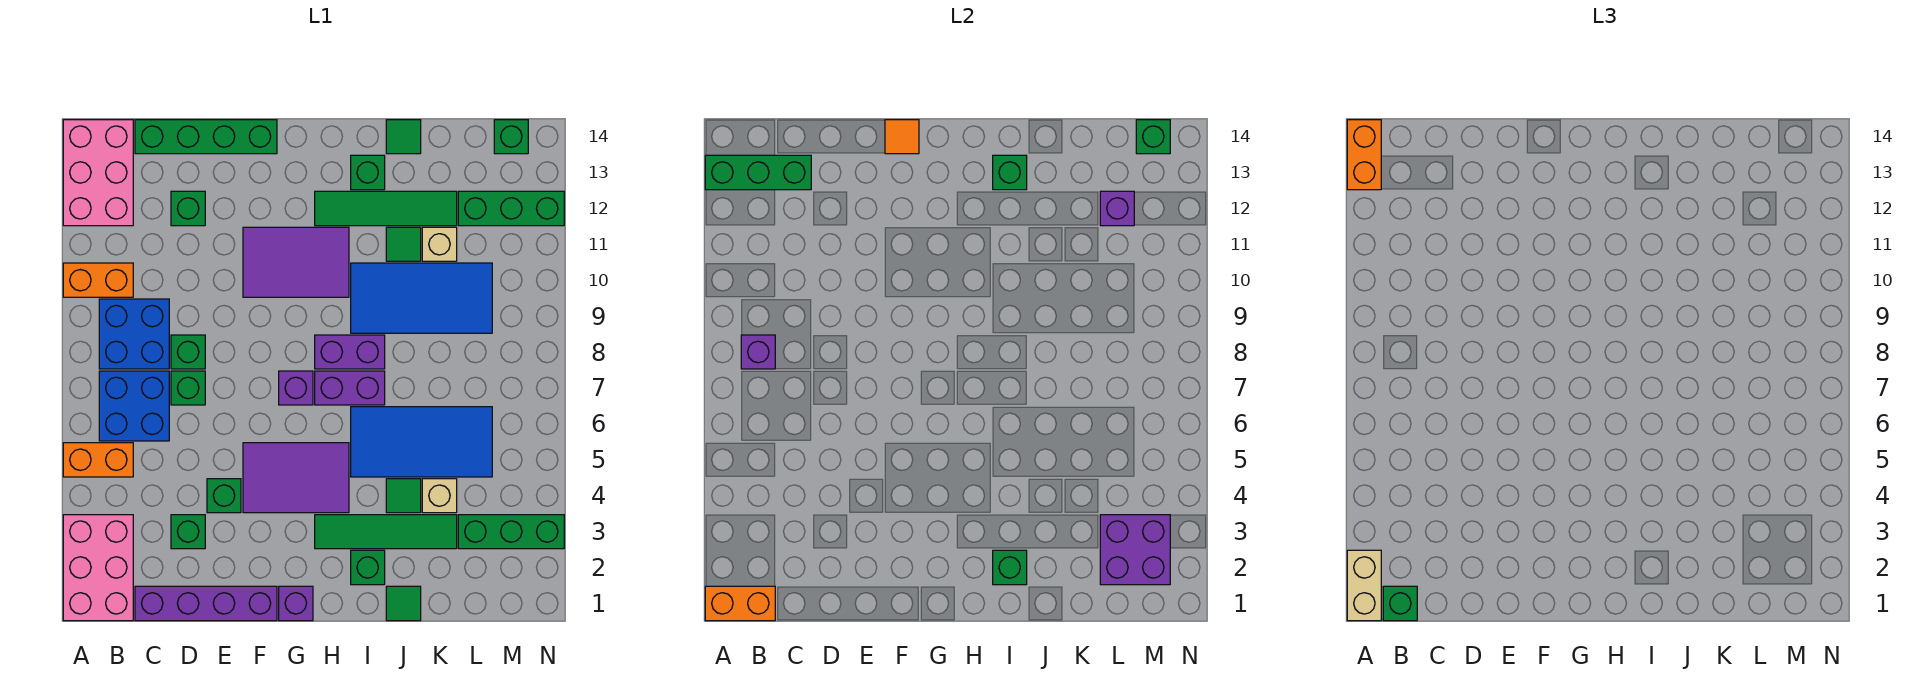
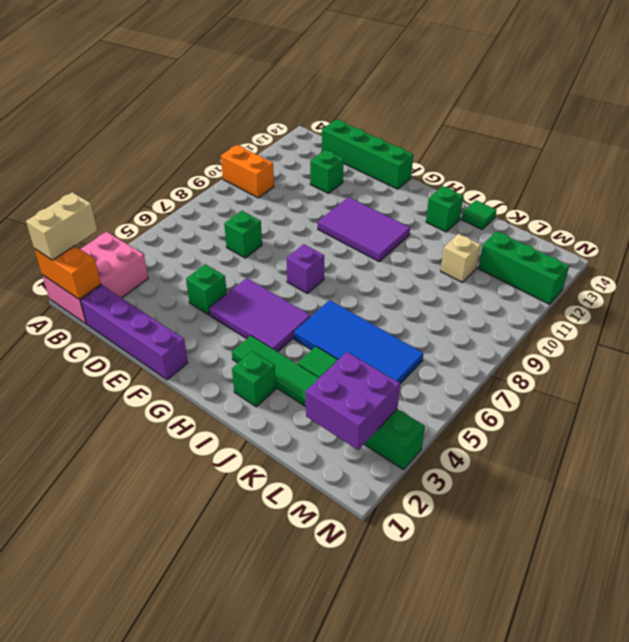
none -> orange brick A5:B5 level 1
none -> pink brick A12:B14 level 1
none -> blue brick B6:C7 level 1
none -> blue brick B8:C9 level 1

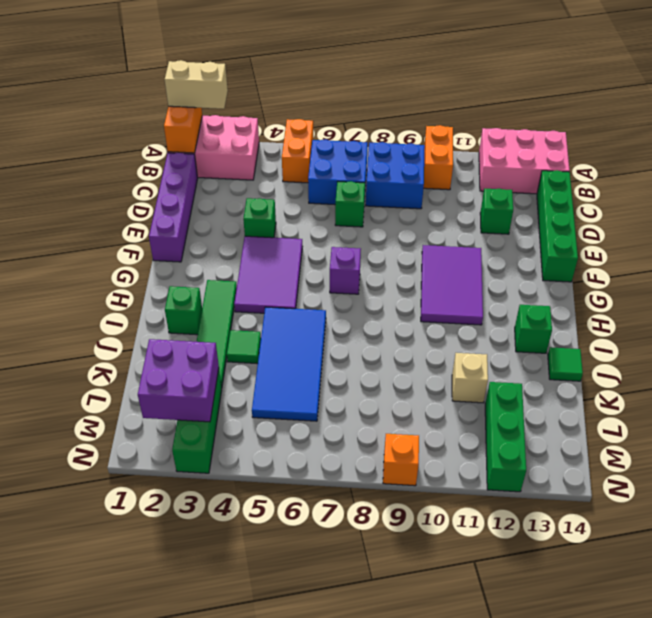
orange brick N9 level 1 -> none
none -> green brick D3 level 1
none -> green brick D8 level 1
none -> purple brick G1 level 1
none -> purple brick H7:I7 level 1

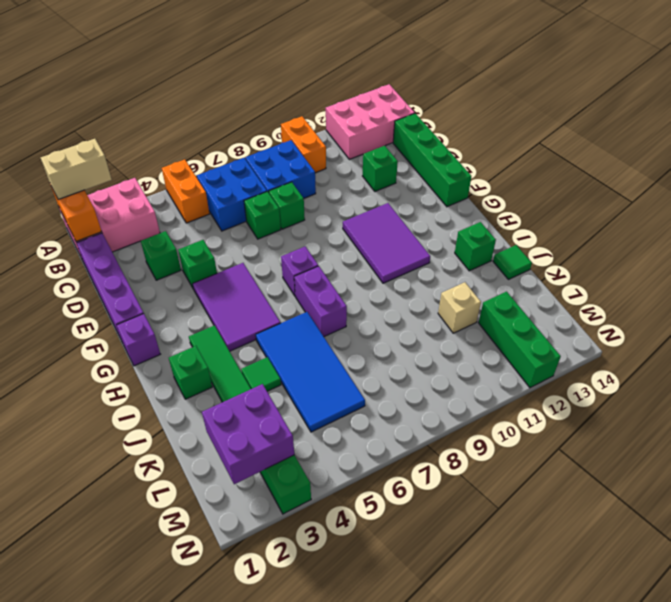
none -> purple brick H8:I8 level 1
none -> green tile H12:K12 level 1
none -> blue tile I9:L10 level 1
none -> green tile J1 level 1

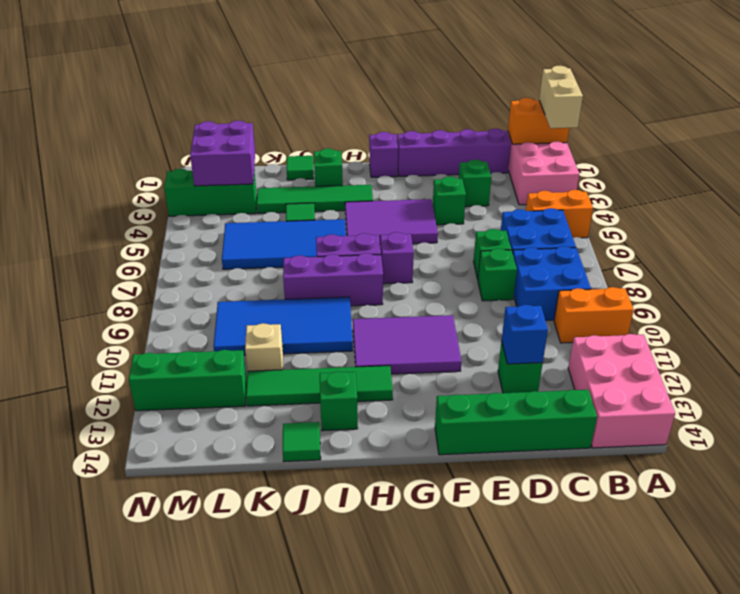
blue brick D12 level 2 -> none
purple brick H8:J8 level 1 -> purple brick H8:I8 level 1
none -> green tile J11 level 1
none -> tan brick K4 level 1
none -> green brick M14 level 1
none -> green brick A13:C13 level 2

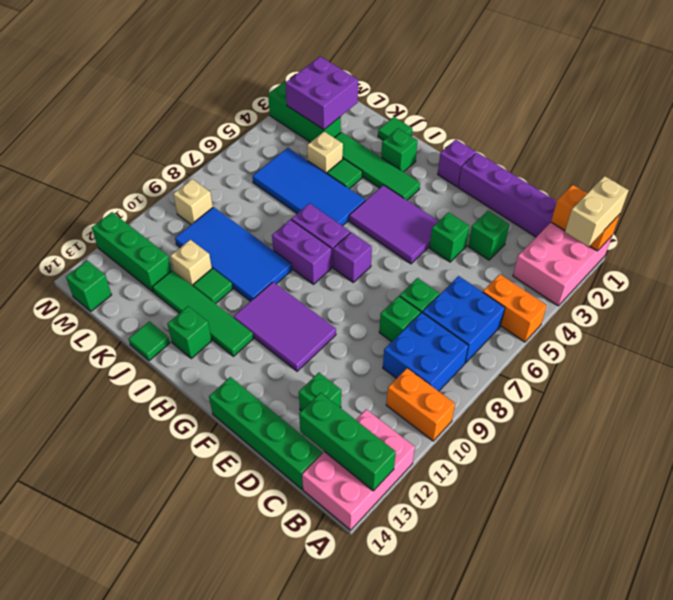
tan brick M9 level 1 -> none
none -> purple brick B8 level 2
none -> orange tile F14 level 2
none -> green brick I2 level 2
none -> green brick I13 level 2

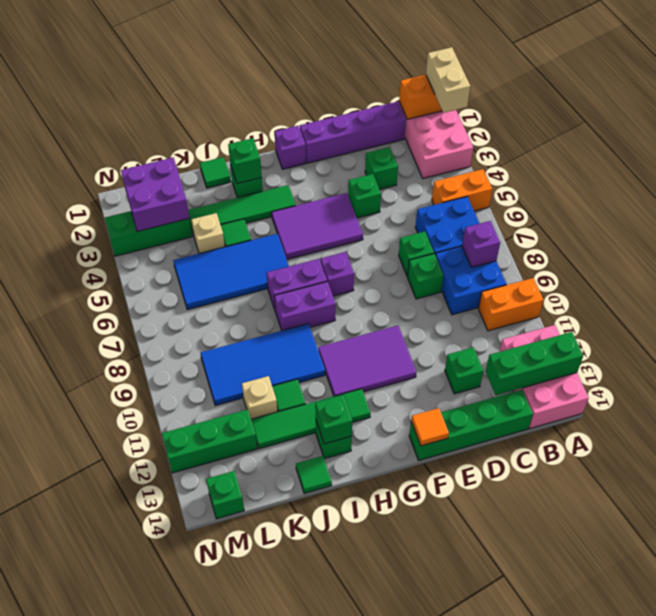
none -> purple brick L12 level 2
none -> green brick M14 level 2
none -> orange brick A13:A14 level 3
none -> green brick B1 level 3

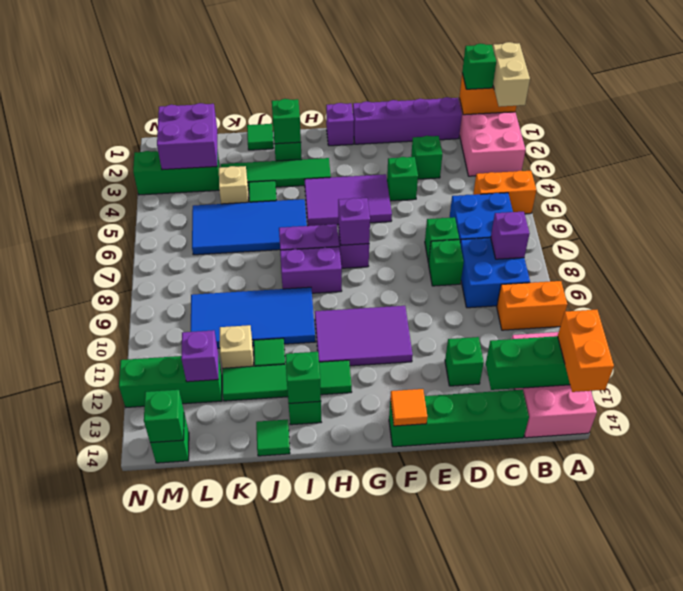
purple brick G7 level 2 -> none

